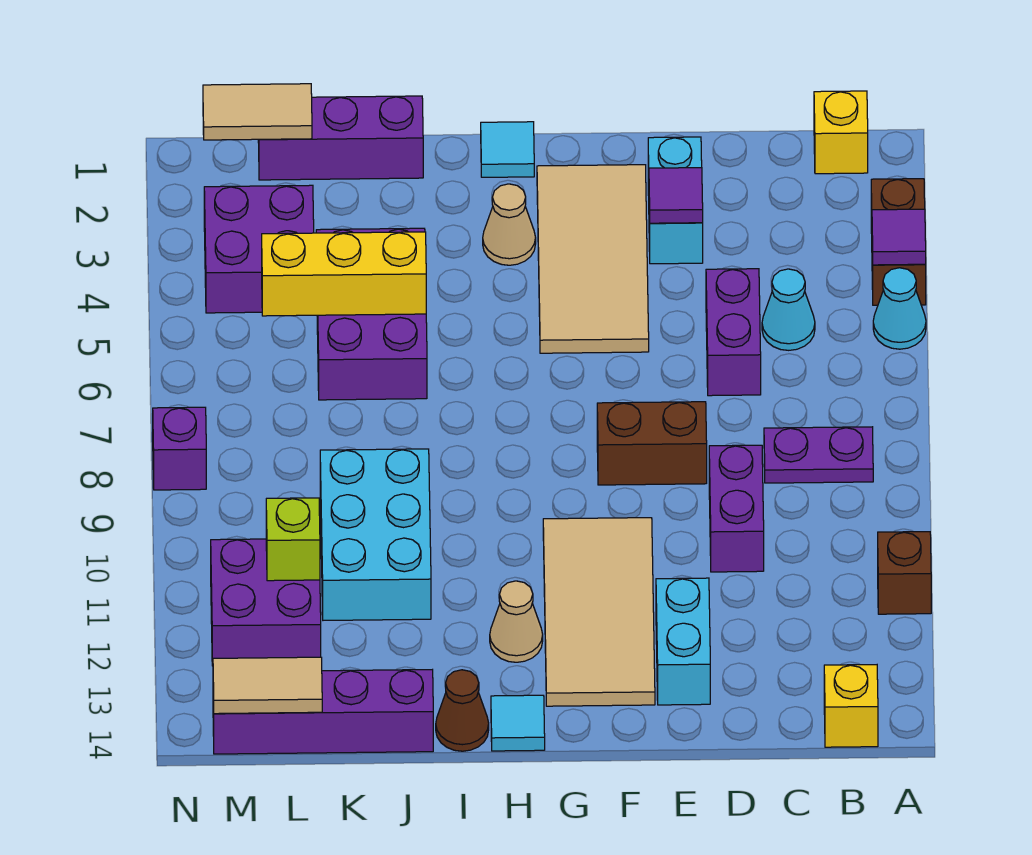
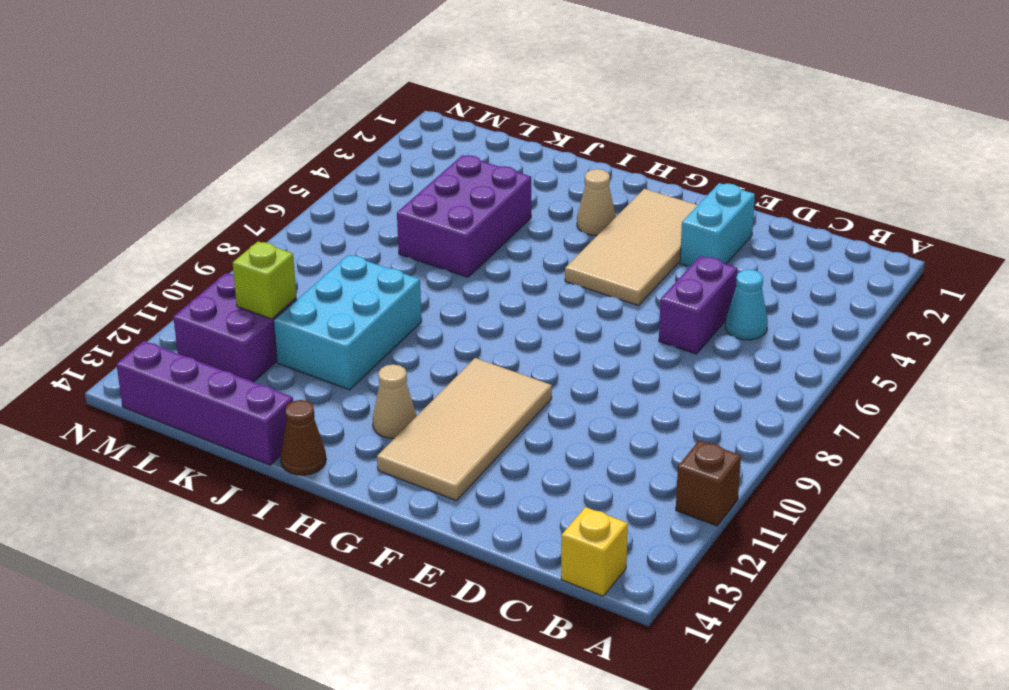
none -> brown brick A3:A4 level 1
none -> cyan cone A5 level 1
none -> yellow brick B1 level 1
none -> purple plate B8:C8 level 1

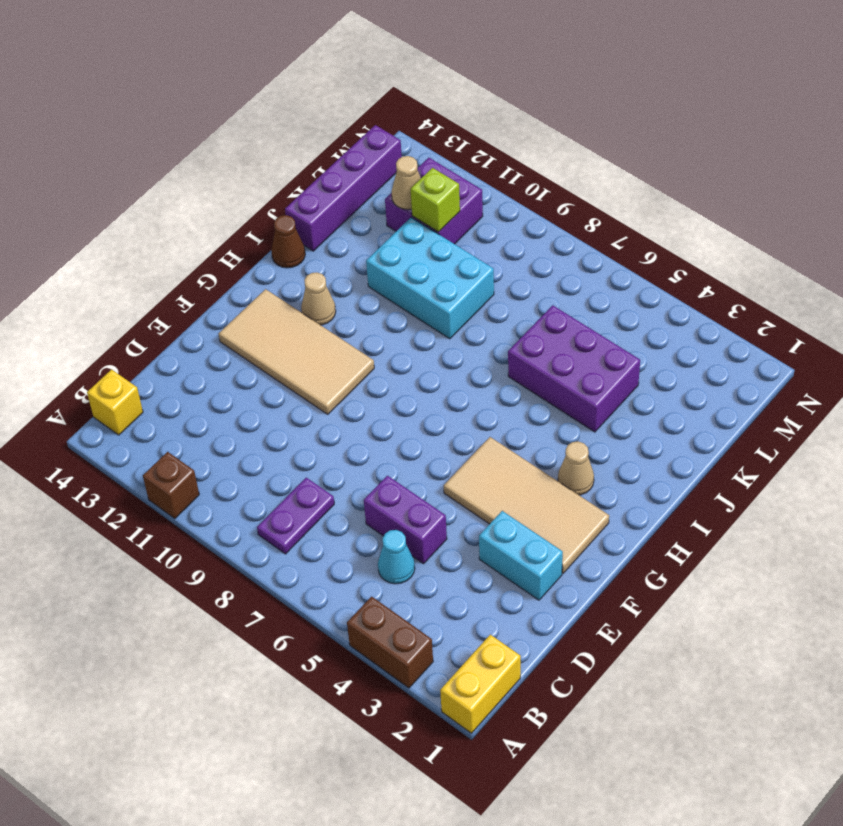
yellow brick A1:B1 level 1 -> yellow brick B1 level 1
tan cone L12 level 2 -> none
none -> cyan cone A5 level 1
none -> purple brick D9:D10 level 1
none -> brown brick E8:F8 level 1
none -> cyan brick E12:E13 level 1

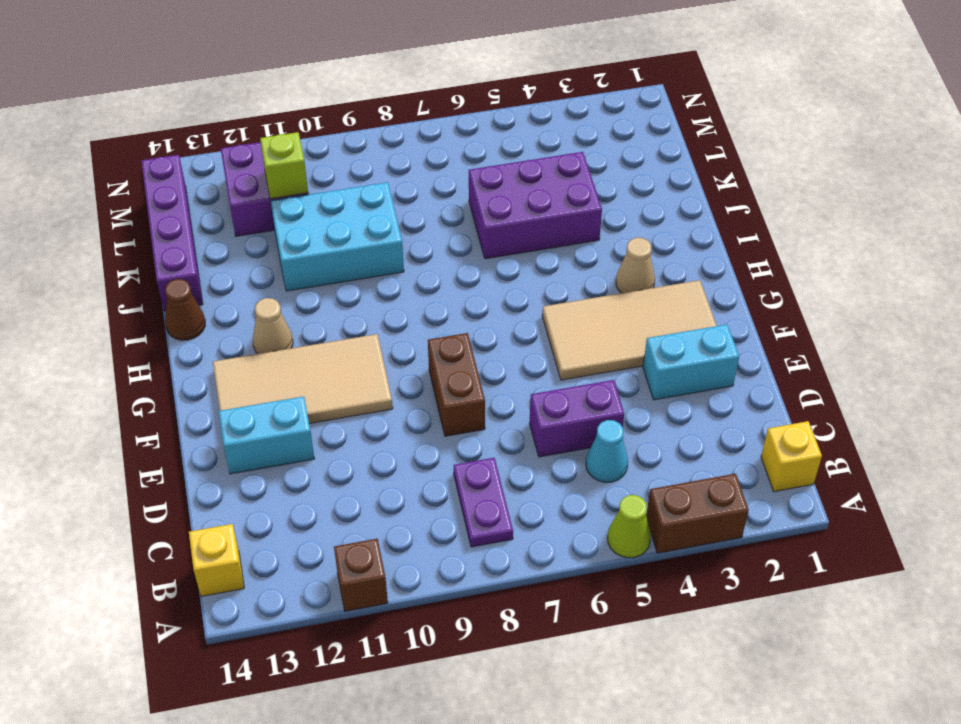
lime cone A5 level 1 -> cyan cone A5 level 1
none -> purple brick D9:D10 level 1
none -> cyan tile H1 level 1
none -> cyan tile H14 level 1
none -> purple brick J1:L1 level 1

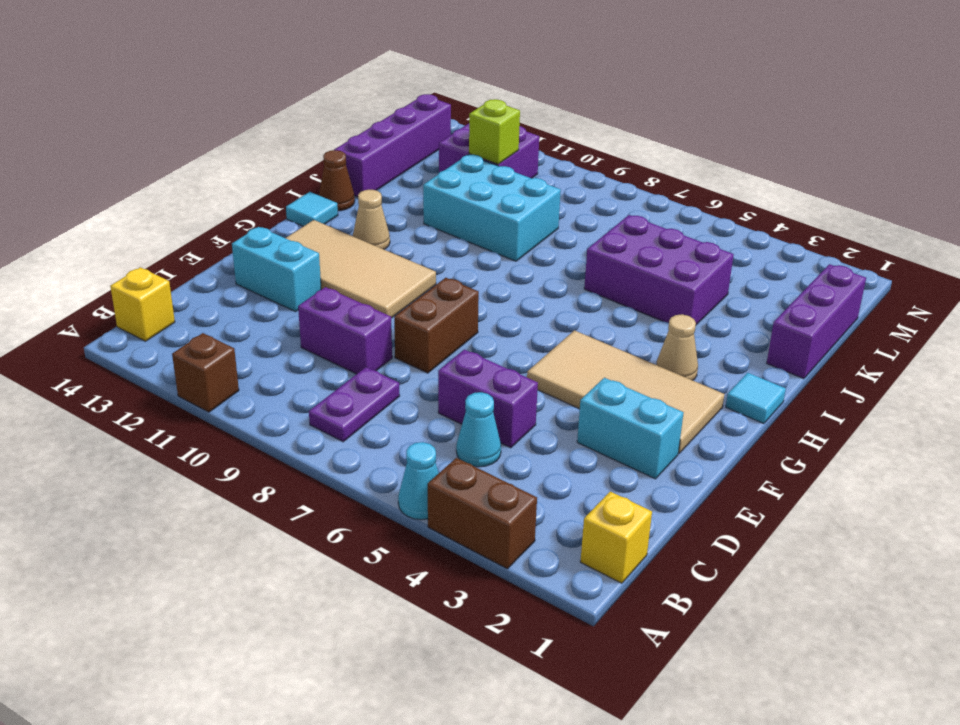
none -> purple brick L3:M4 level 1
none -> purple brick N8 level 1
none -> purple tile A4 level 2
none -> purple tile E3 level 2

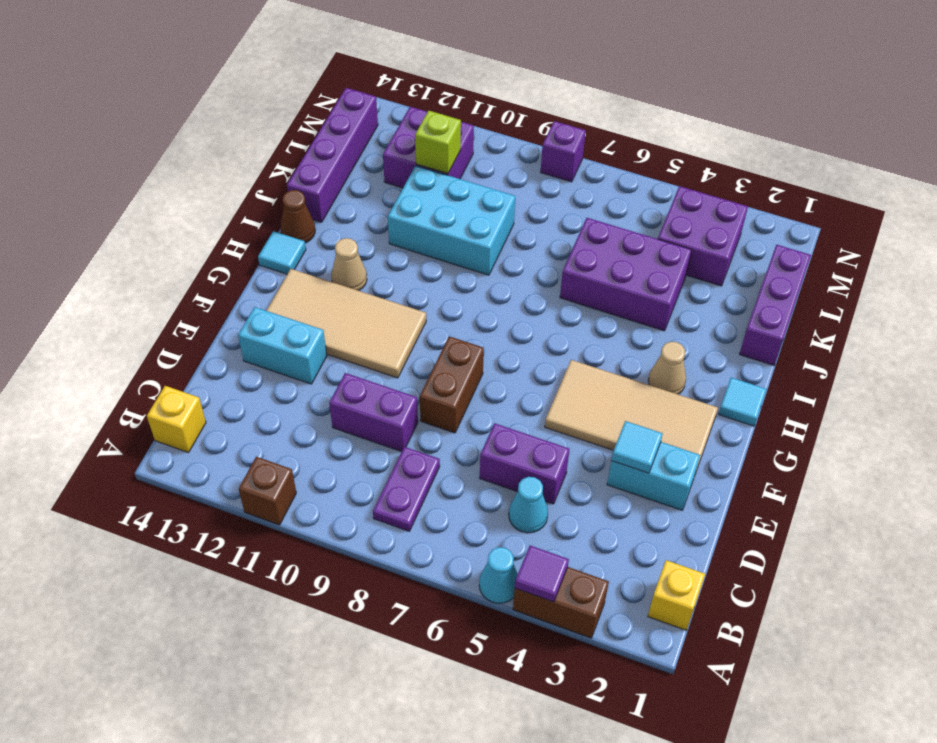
cyan tile E3 level 2 -> purple tile E3 level 2
none -> yellow brick J5:L5 level 2
none -> tan tile L1:M1 level 2
none -> tan tile L14:M14 level 2

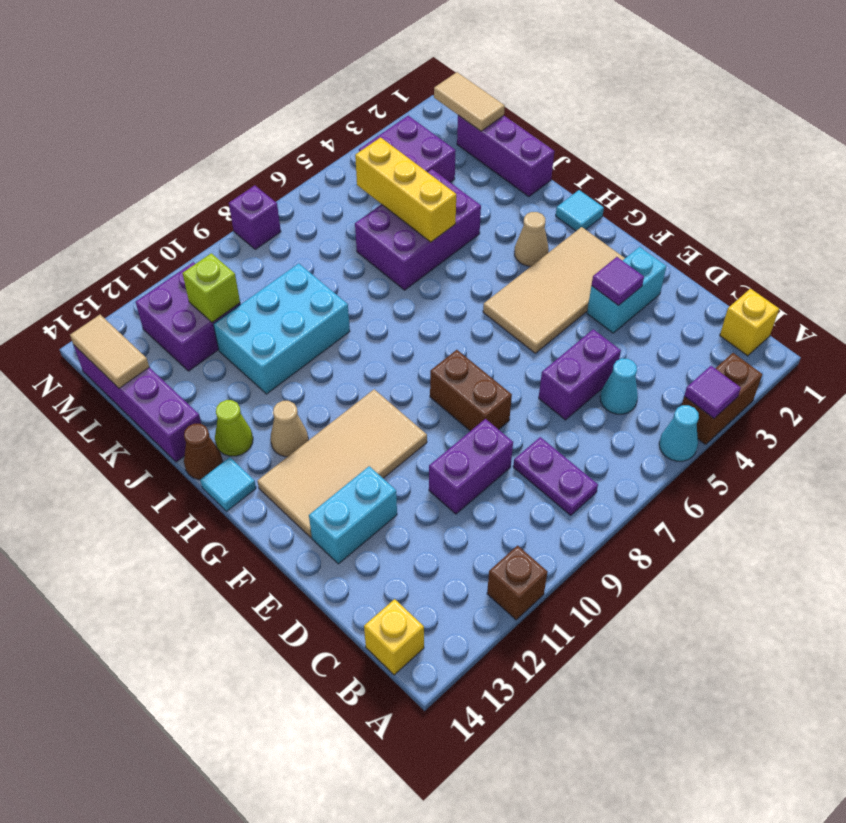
lime cone I13 level 1 -> none

